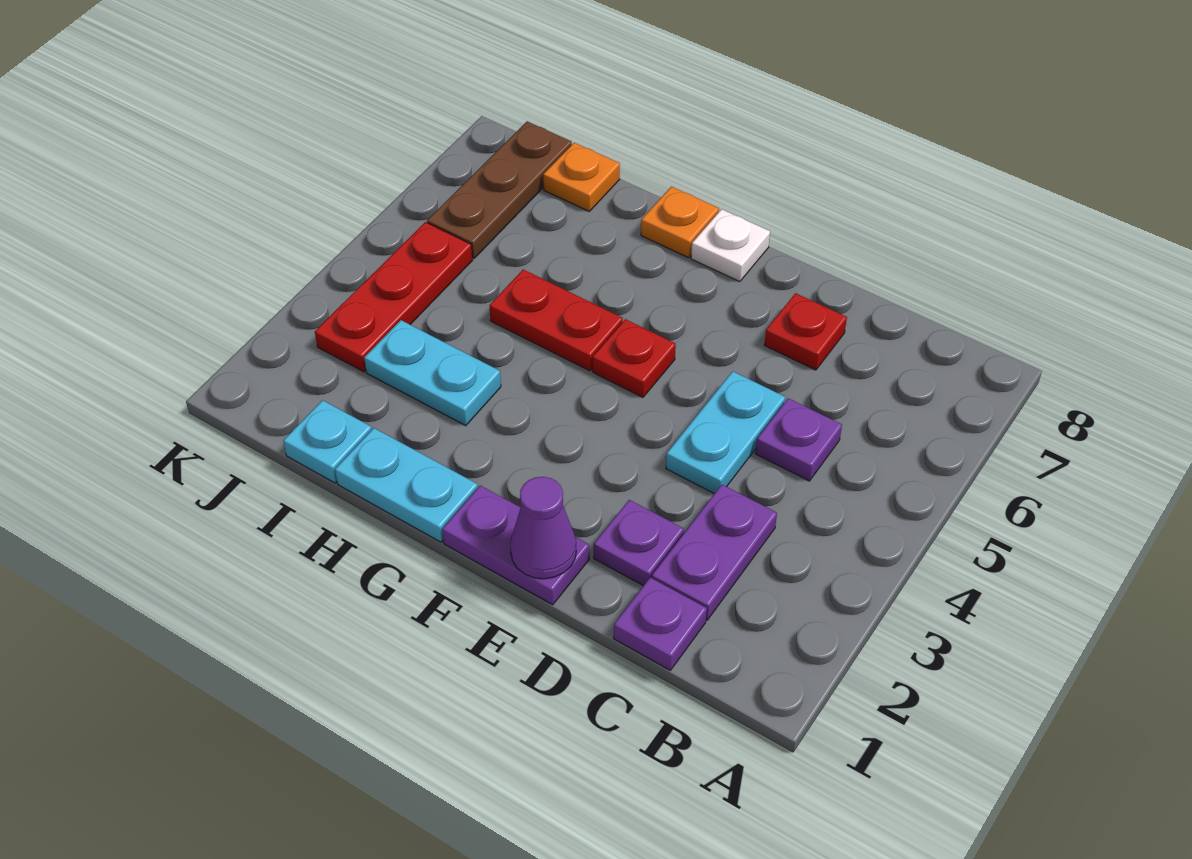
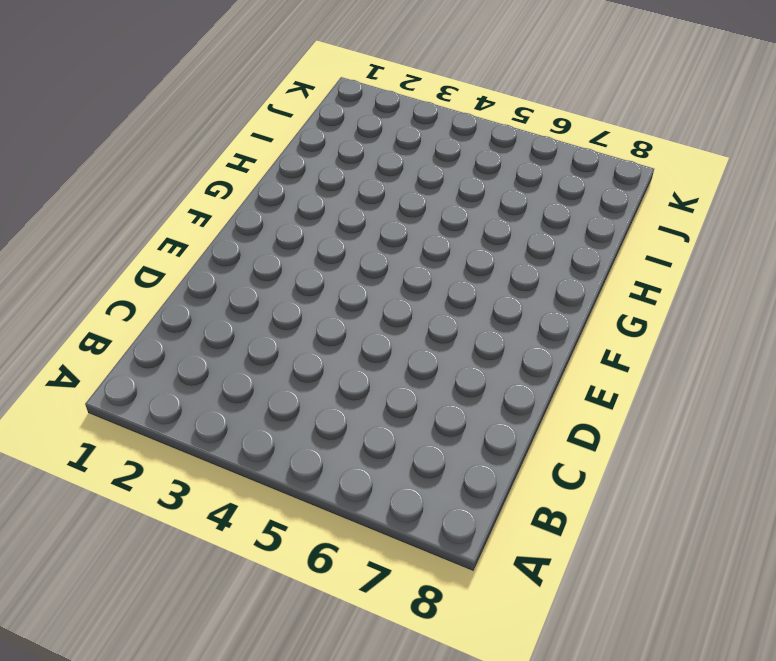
none -> purple plate C1 level 1
none -> purple plate C2:C3 level 1
none -> purple plate C5 level 1

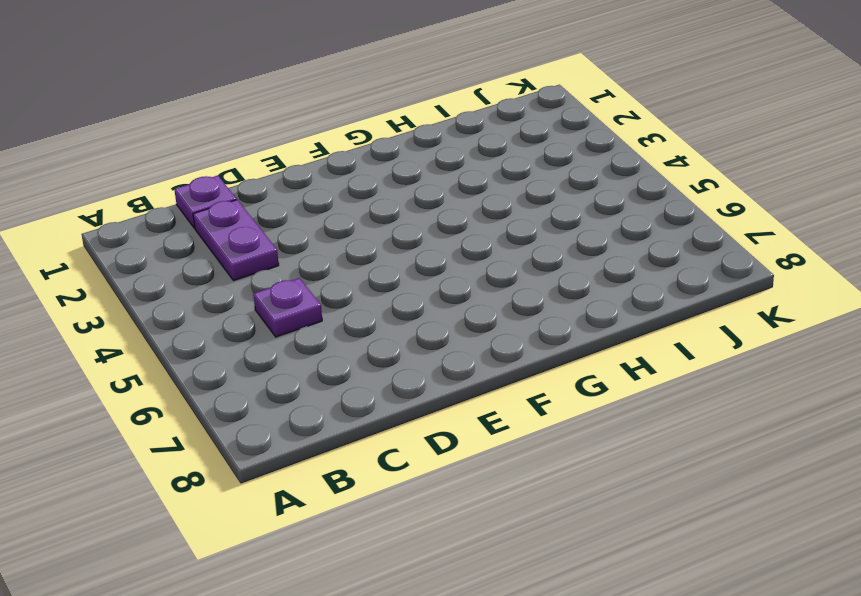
none -> purple plate D2 level 1
none -> cyan plate D4:D5 level 1
none -> red plate D7 level 1

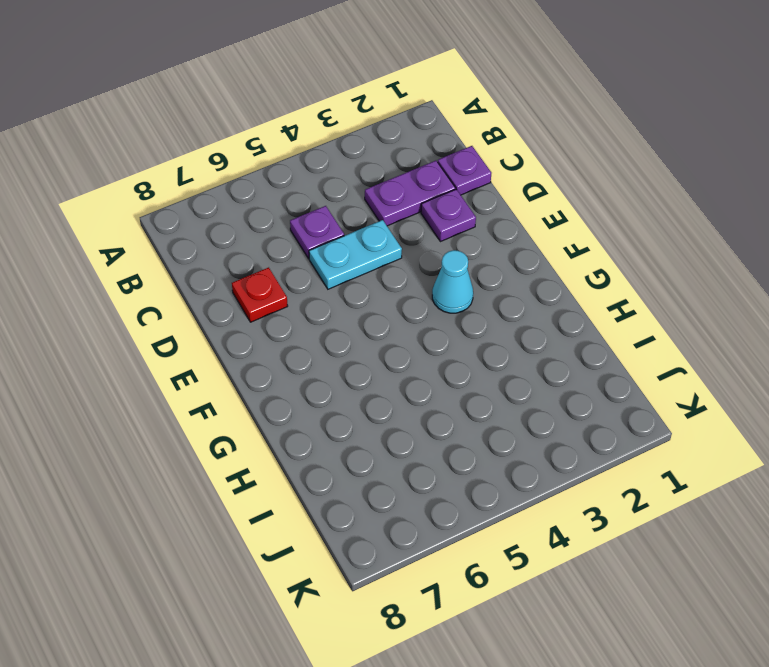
cyan cone F3 level 1 -> none
none -> purple plate E1:F1 level 1
none -> red plate F5 level 1
none -> white plate F8 level 1

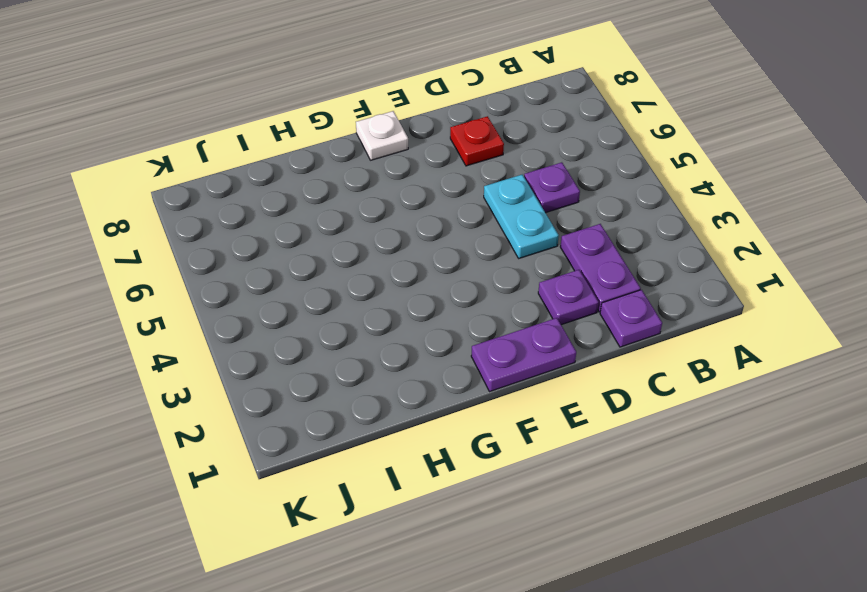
none -> red plate F5 level 1
none -> cyan plate G1:H1 level 1
none -> red plate G5:H5 level 1

